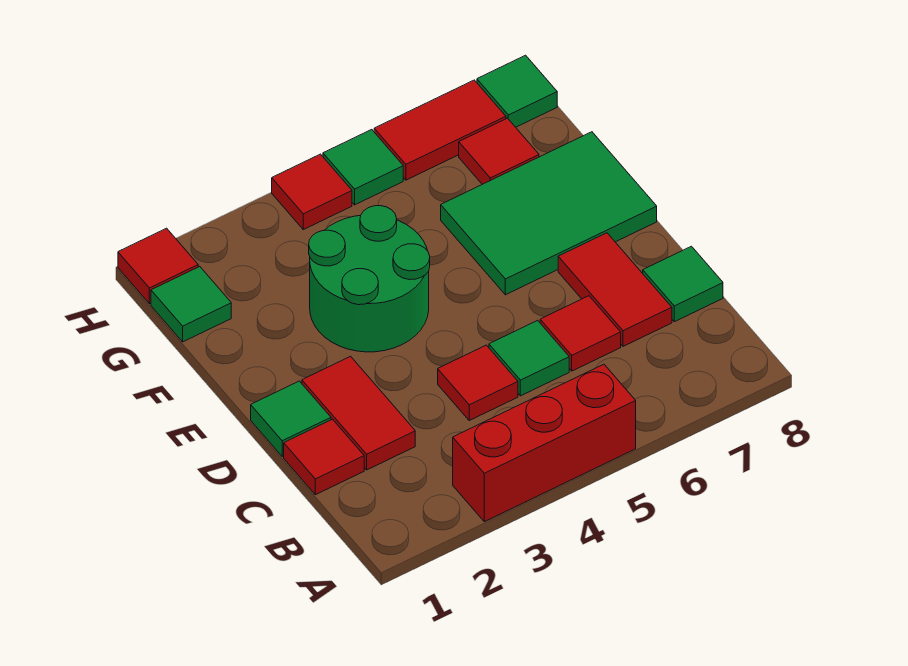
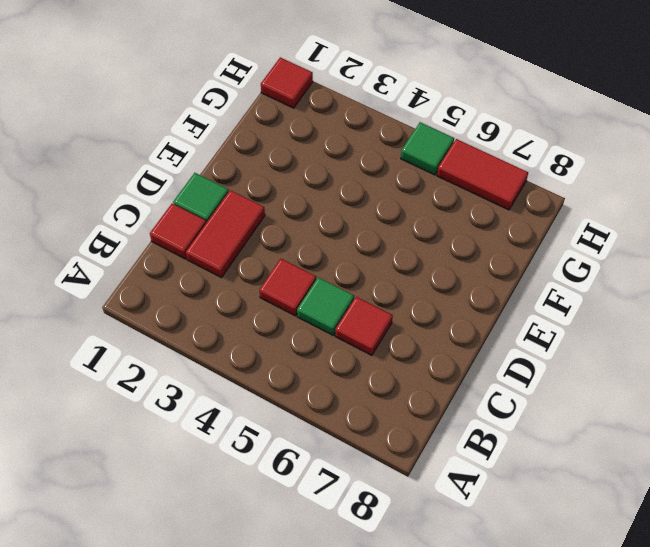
none -> red brick A3:A5 level 1
none -> red tile C7:D7 level 1
none -> green tile C8 level 1

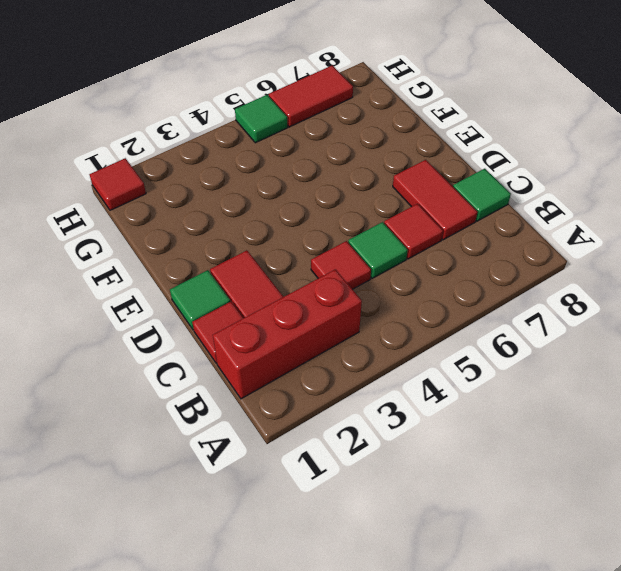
red brick B1:B3 level 1 -> red brick A3:A5 level 1
none -> green round brick E3:F4 level 1
none -> green tile E6:F8 level 1
none -> green tile G1 level 1

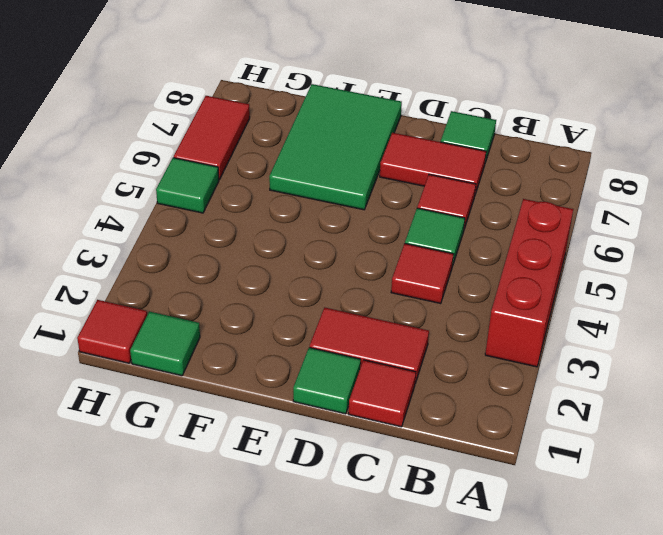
none -> green round brick E3:F4 level 1
none -> red tile G7 level 1
none -> red tile H4 level 1

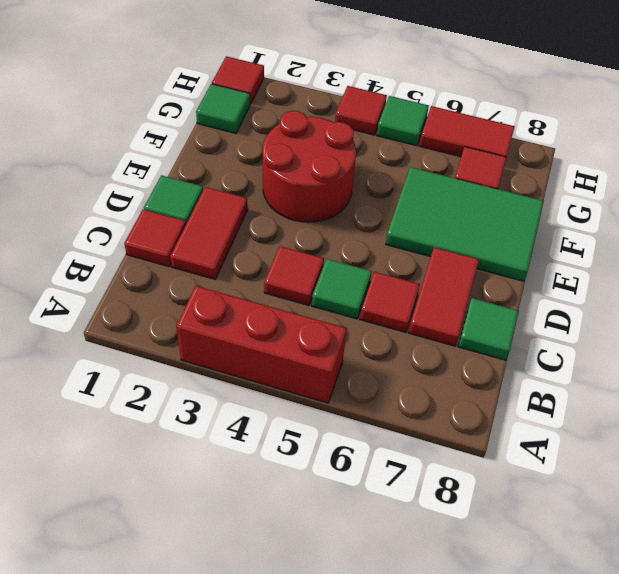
red round brick E3:F4 level 1 -> green round brick E3:F4 level 1
none -> green tile H8 level 1

